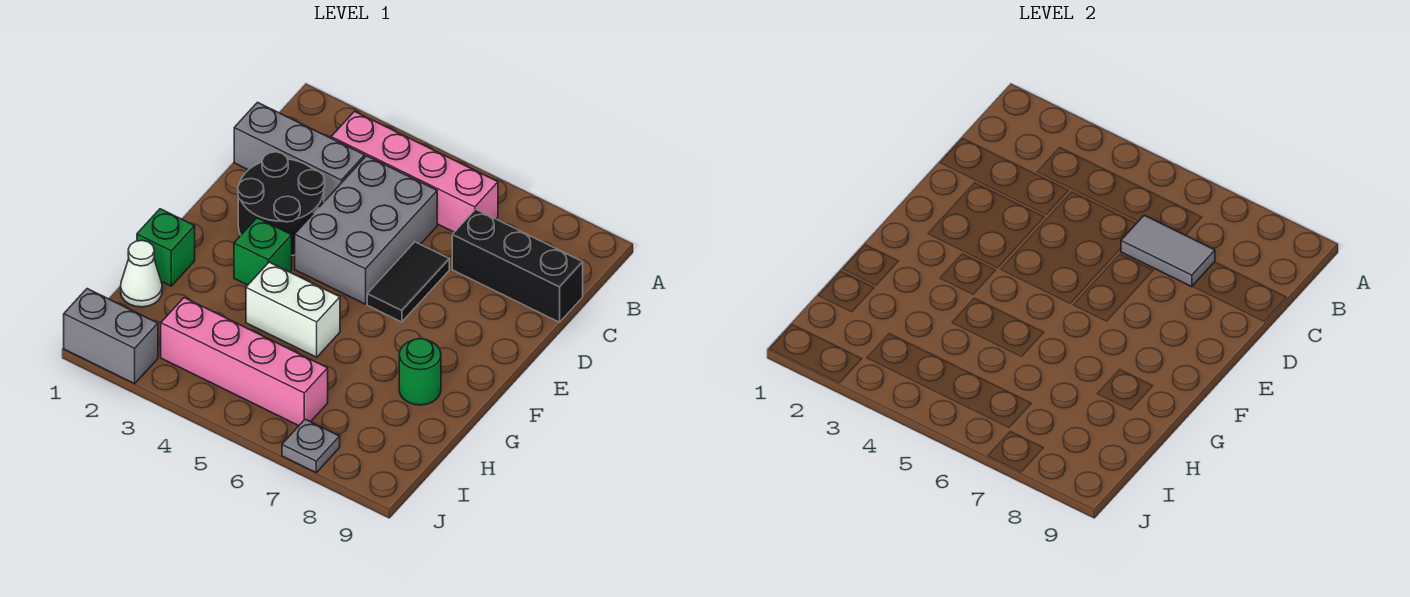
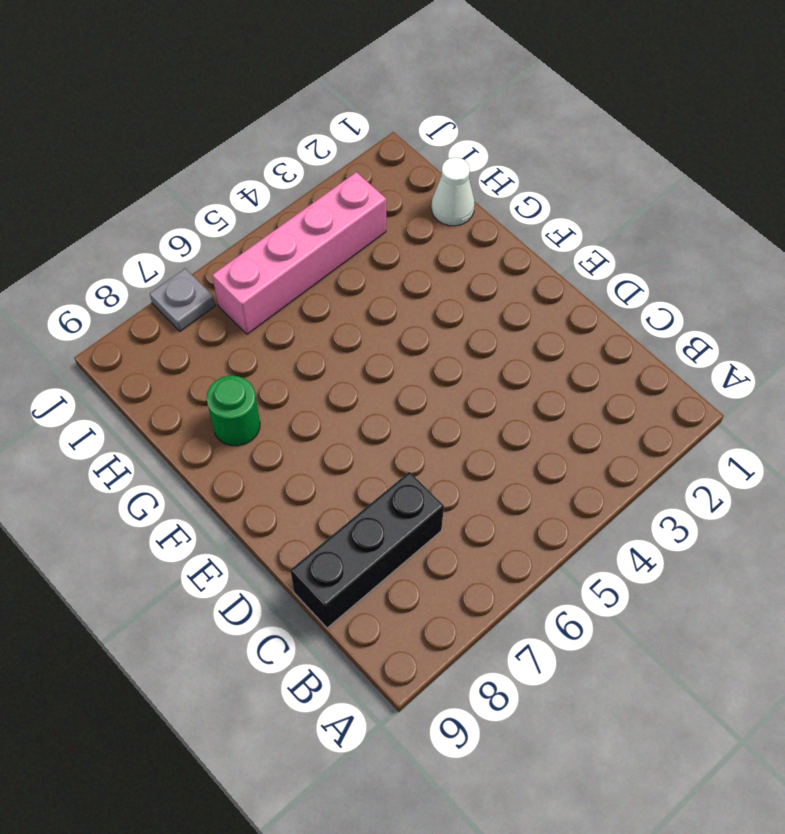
none -> pink brick B3:B6 level 1
none -> grey brick C1:C3 level 1
none -> grey brick C4:E5 level 1

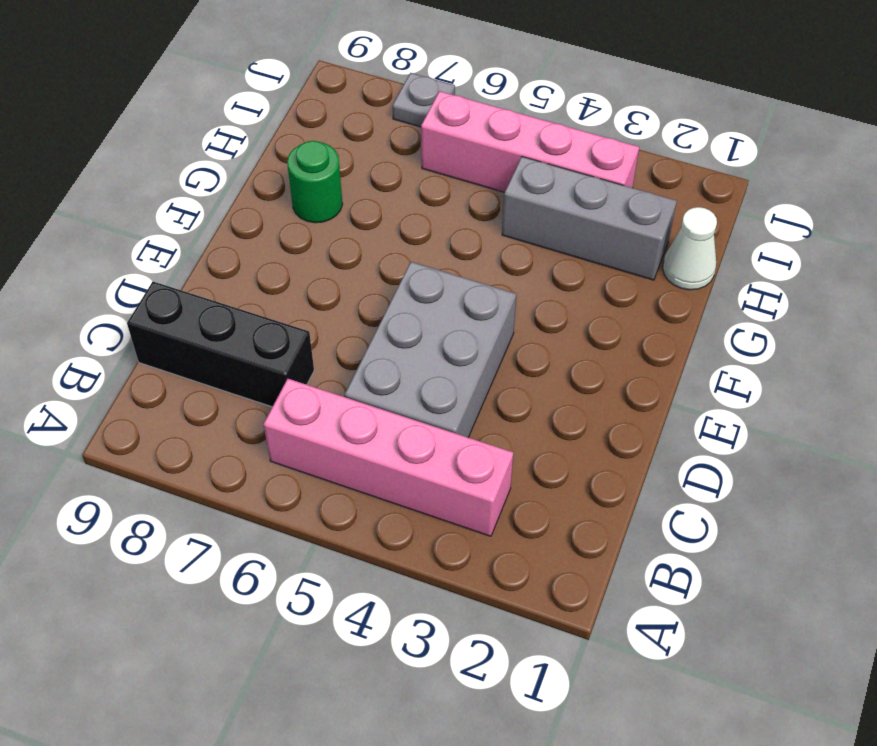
grey brick H2:H4 level 1 -> grey brick C1:C3 level 1
none -> black round brick D2:E3 level 1
none -> black tile D6:E6 level 1
none -> green brick F3 level 1

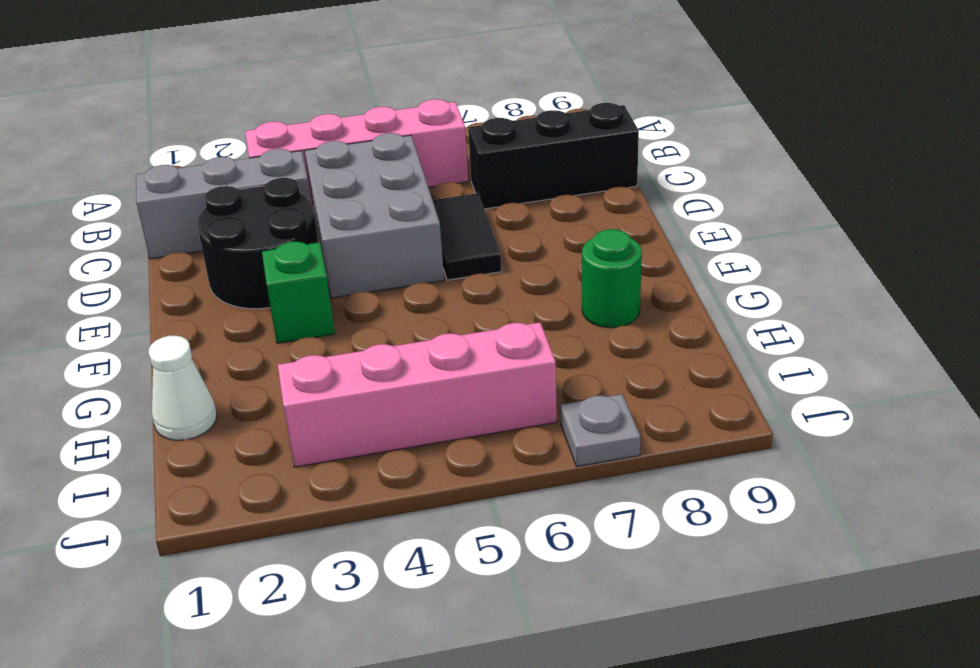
none -> green brick G1 level 1
none -> white brick G4:G5 level 1
none -> grey brick J1:J2 level 1

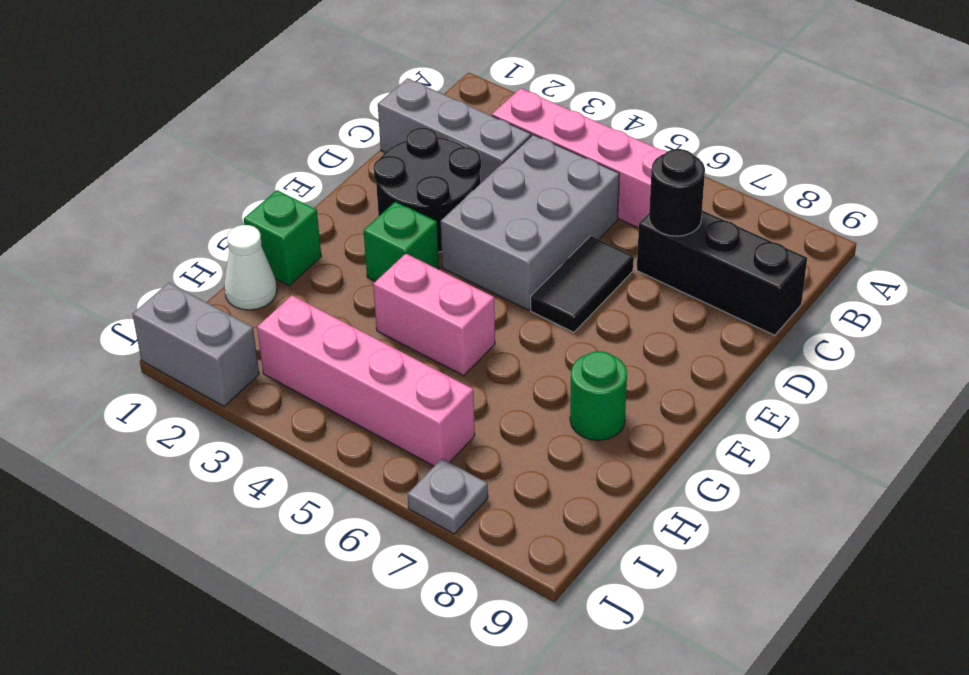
black round brick C7 level 2 -> grey tile C6:C7 level 2
pink brick G4:G5 level 1 -> white brick G4:G5 level 1

